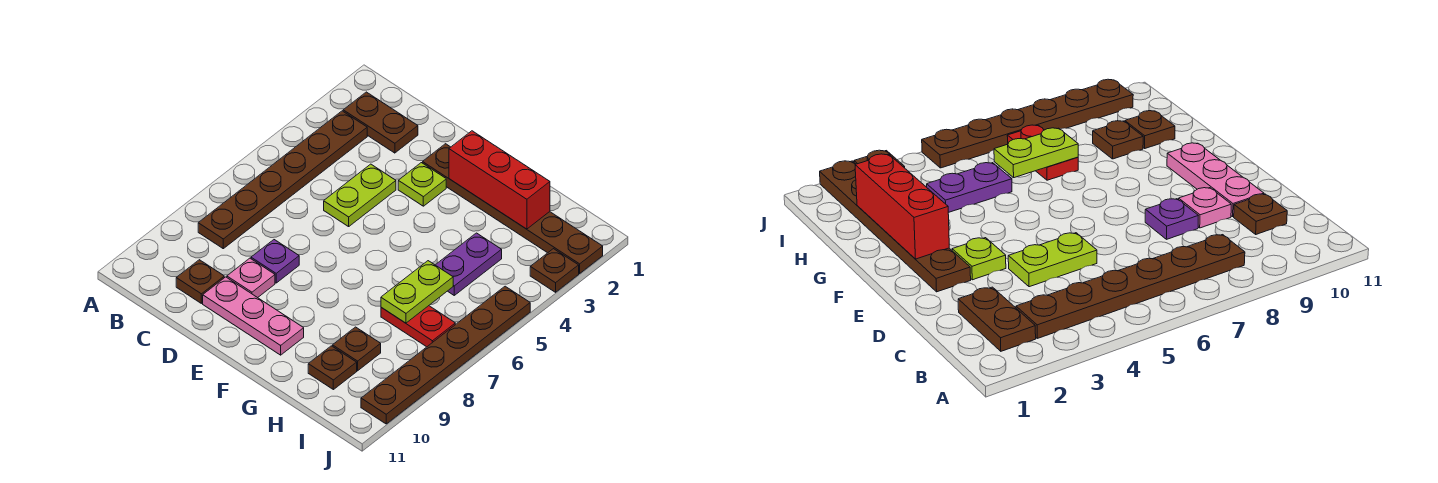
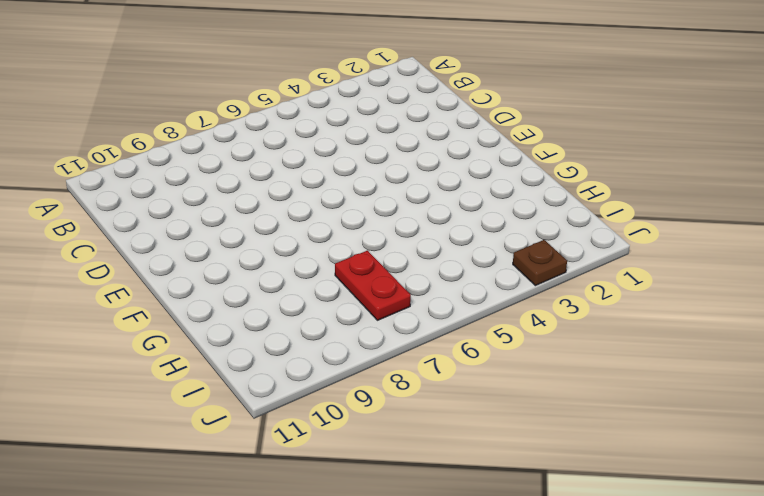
none -> brown plate B2:C2 level 1
none -> brown plate B3:B8 level 1
none -> brown plate C10 level 1

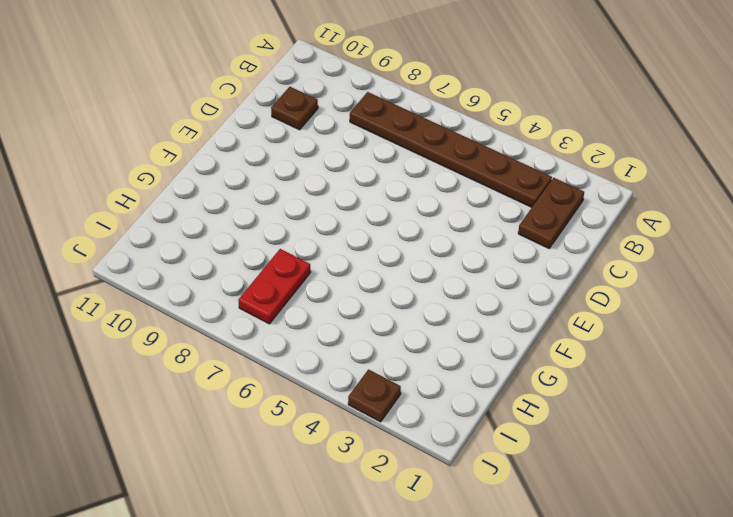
none -> lime plate D4:D5 level 1
none -> purple plate D8 level 1
none -> pink plate D9 level 1

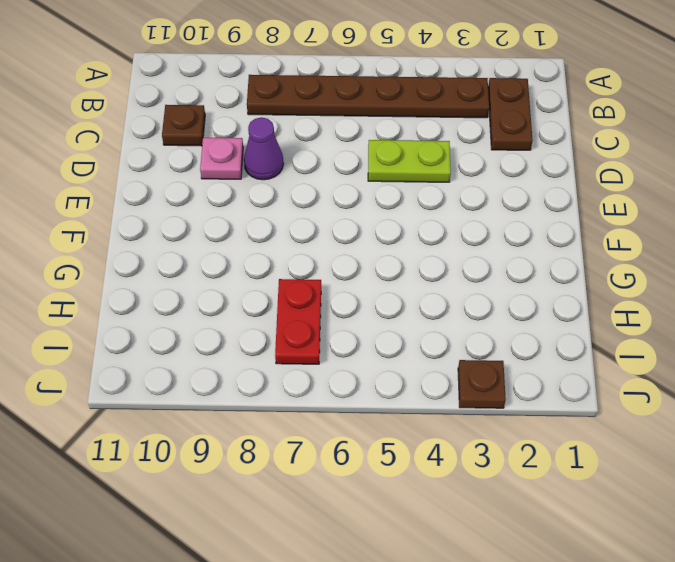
purple cone D8 level 1 -> purple plate D8 level 1
none -> pink plate D10:F10 level 1
none -> brown plate E2:J2 level 1
none -> lime plate E3 level 1

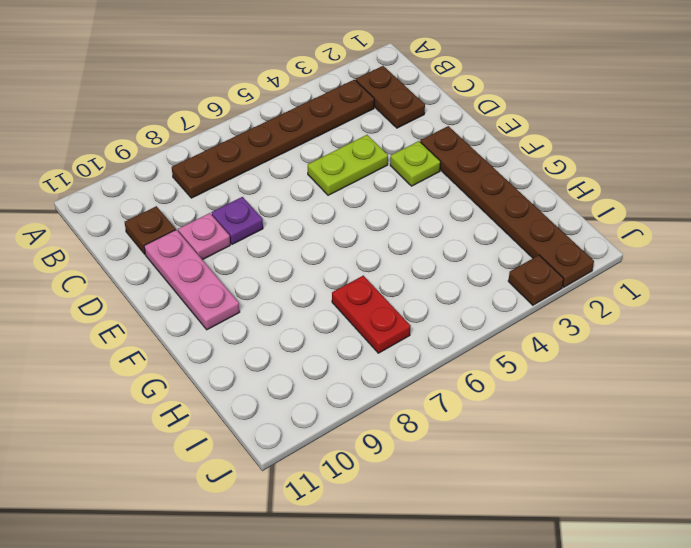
none -> purple plate H4:H5 level 1
none -> brown plate H9 level 1
none -> brown plate H10 level 1

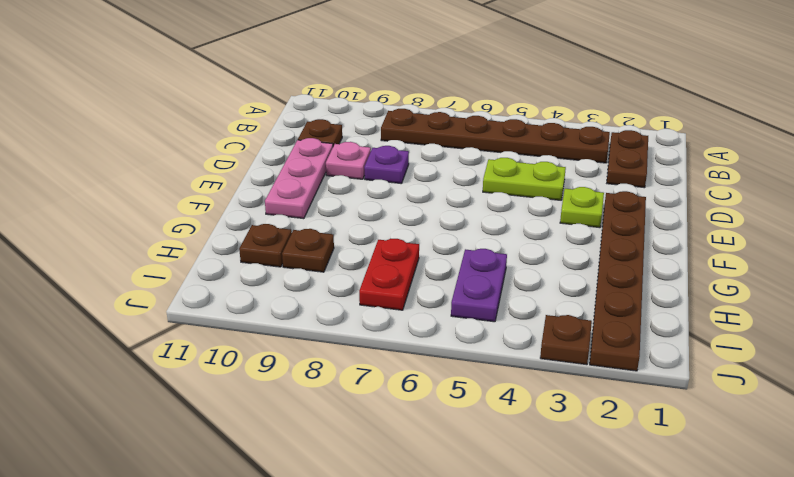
purple plate H5:I5 level 1 -> purple plate H4:H5 level 1
none -> brown plate J5:J10 level 1
none -> red brick F2:H2 level 2
none -> lime plate H6:H7 level 2

